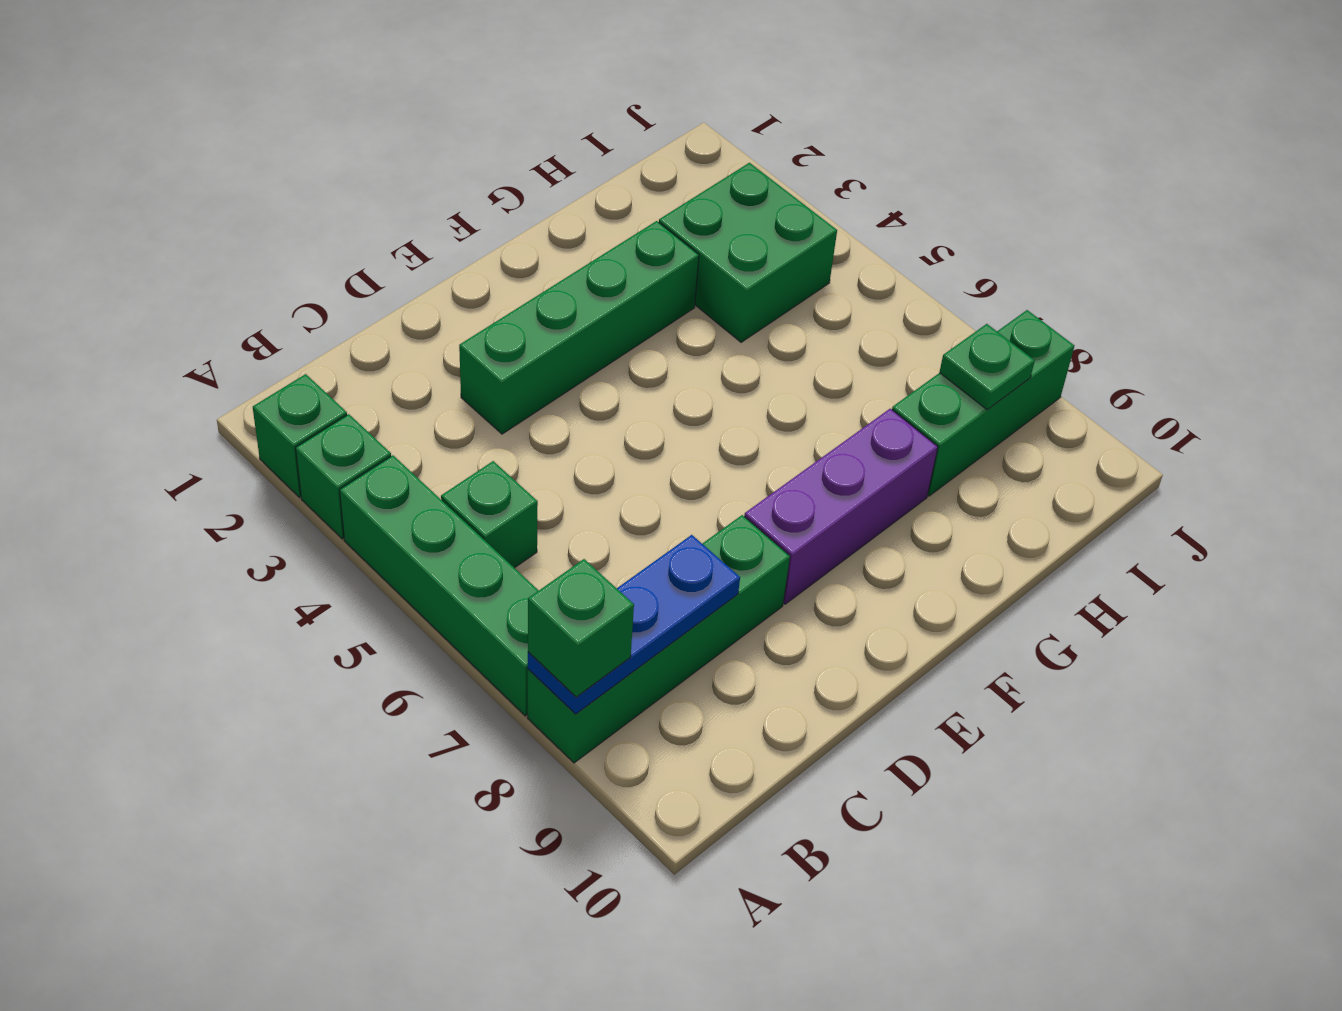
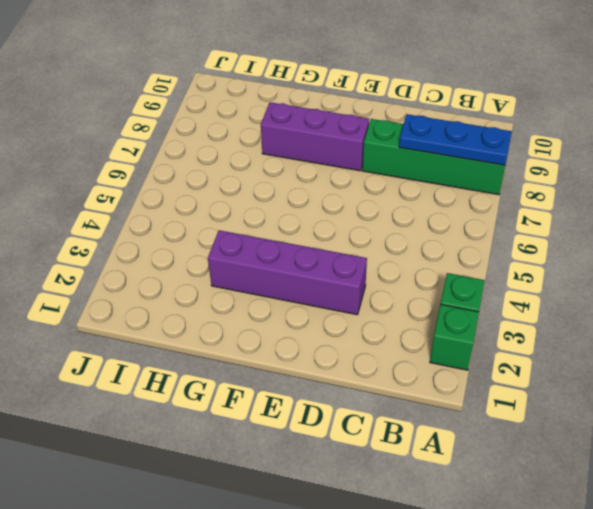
purple brick D3:G3 level 1 -> green brick D3:G3 level 1
none -> green brick A4:A7 level 1
none -> green brick B5 level 1
none -> green brick H3:I4 level 1

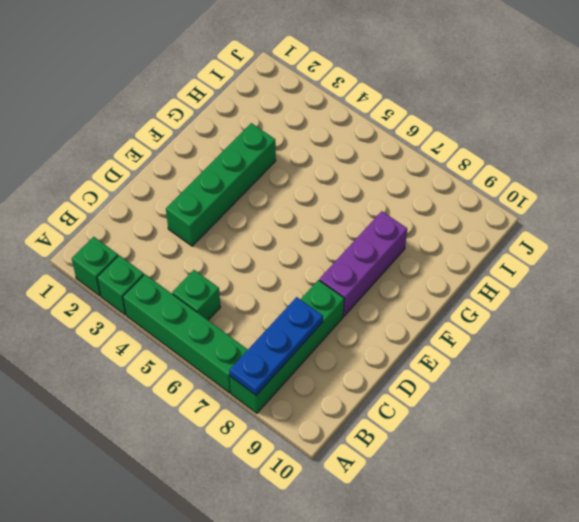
none -> green brick H3:I4 level 1
none -> green brick H8:J8 level 1
none -> green plate I8 level 2

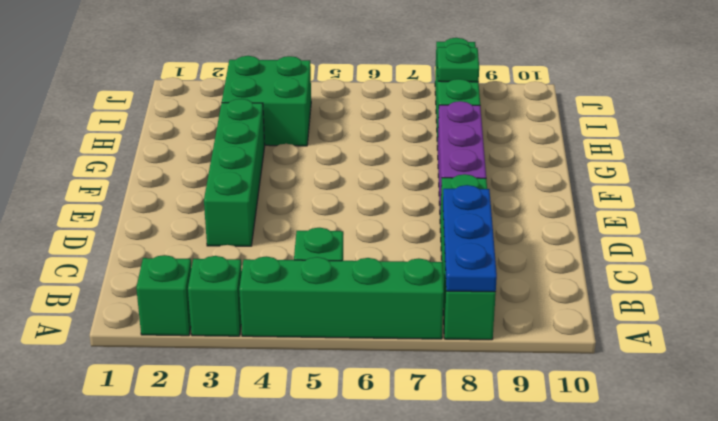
none -> green brick A8 level 3

